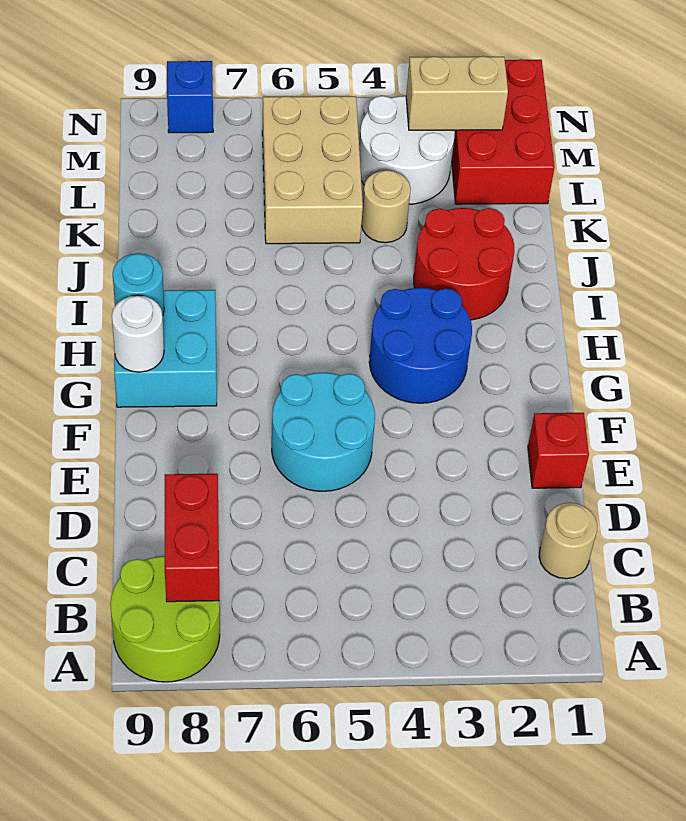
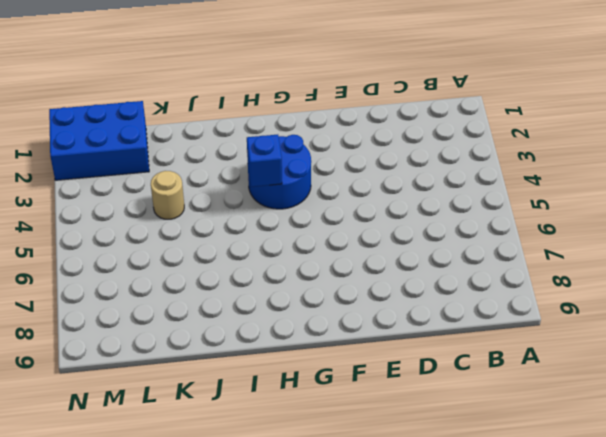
blue brick H4 level 2 -> blue brick N8 level 1
blue brick L1:N2 level 1 -> red brick L1:N2 level 1
none -> lime round brick A8:B9 level 1
none -> tan round brick C1 level 1
none -> red brick E1 level 1

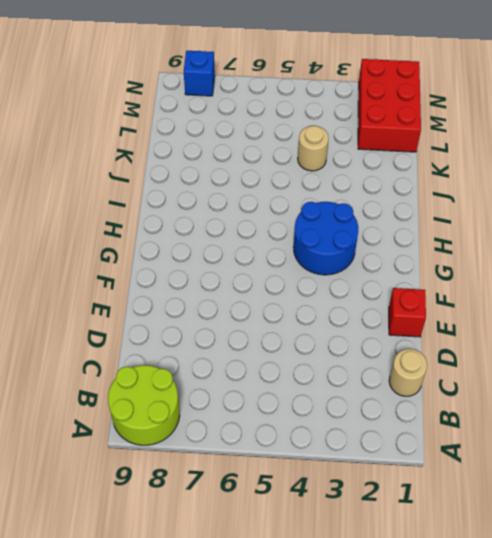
none -> cyan round brick E5:F6 level 1
none -> cyan brick G8:H9 level 1
none -> red round brick I2:J3 level 1

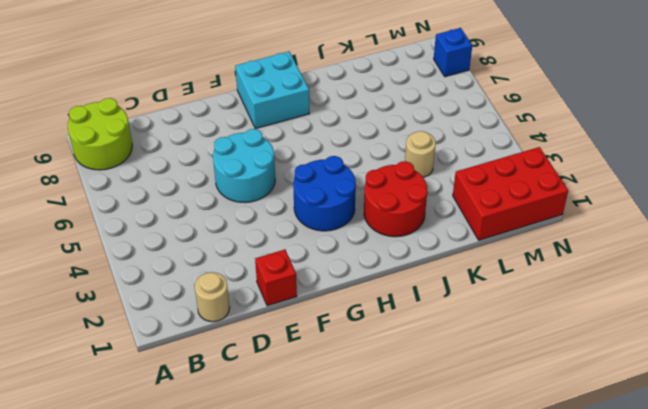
none -> tan brick K5:M6 level 1
none -> white round brick L3:M4 level 1
none -> red brick B8:C8 level 2

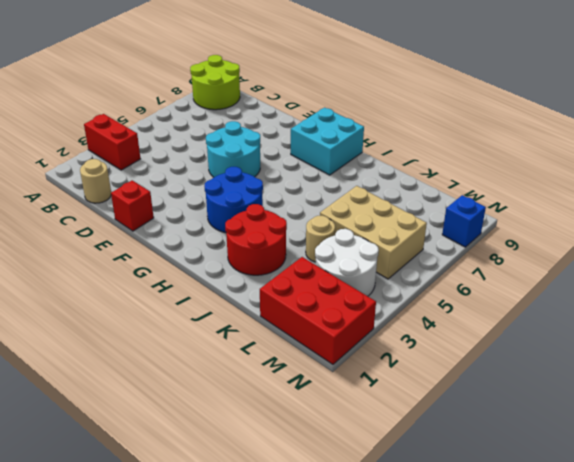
red brick A3:B3 level 1 -> red brick B8:C8 level 2
none -> white round brick G9 level 2
none -> cyan round brick H9 level 2
none -> tan brick M2:M3 level 2

